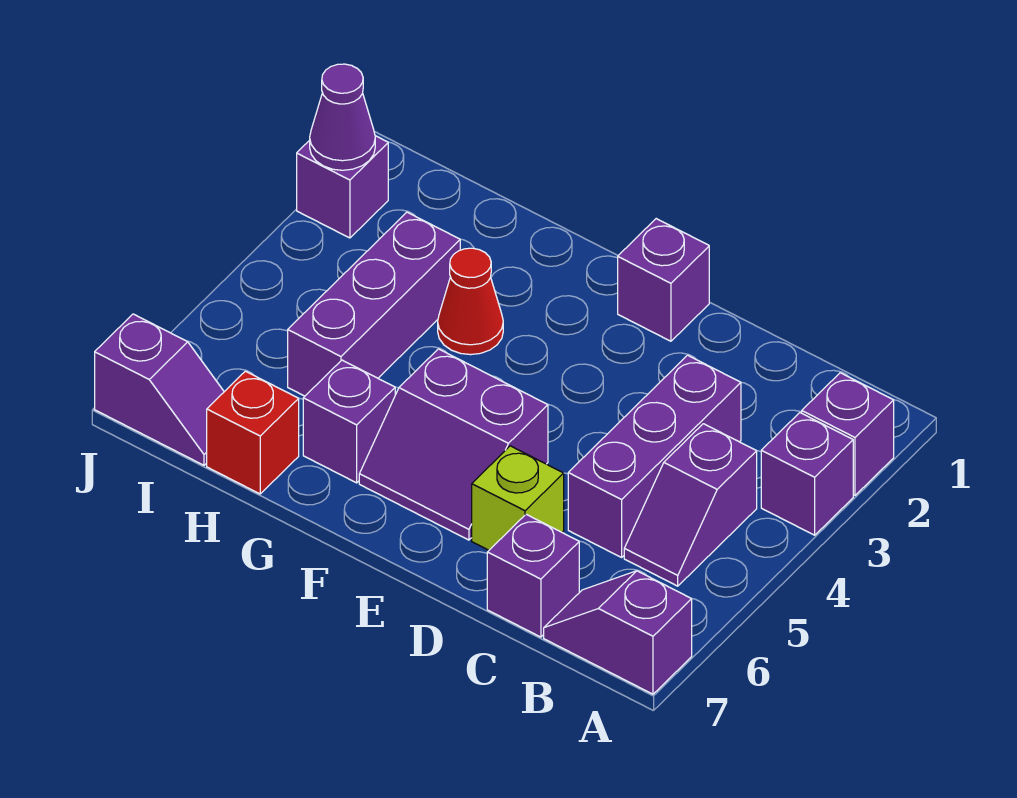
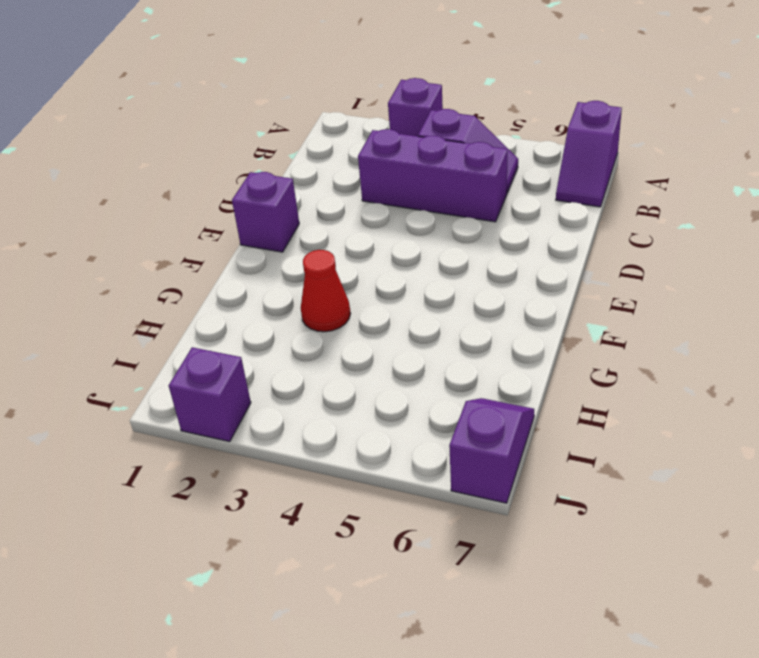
none -> purple brick A2 level 1
none -> purple brick C7 level 1
none -> lime brick D6 level 1

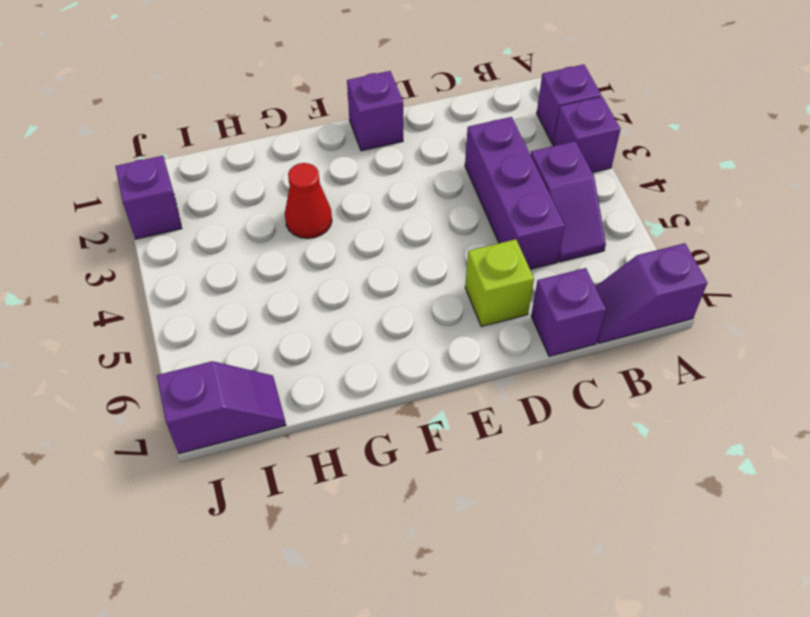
none -> purple slope E5:F6 level 1 top 5
none -> purple brick G6 level 1
none -> purple brick H3:H5 level 1

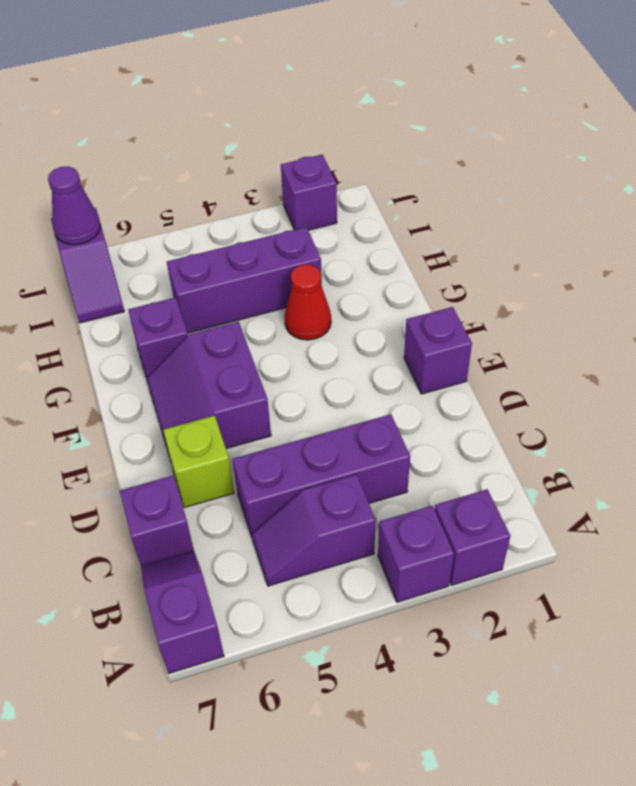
purple cone J7 level 2 -> purple cone J2 level 2
none -> red brick H7 level 1

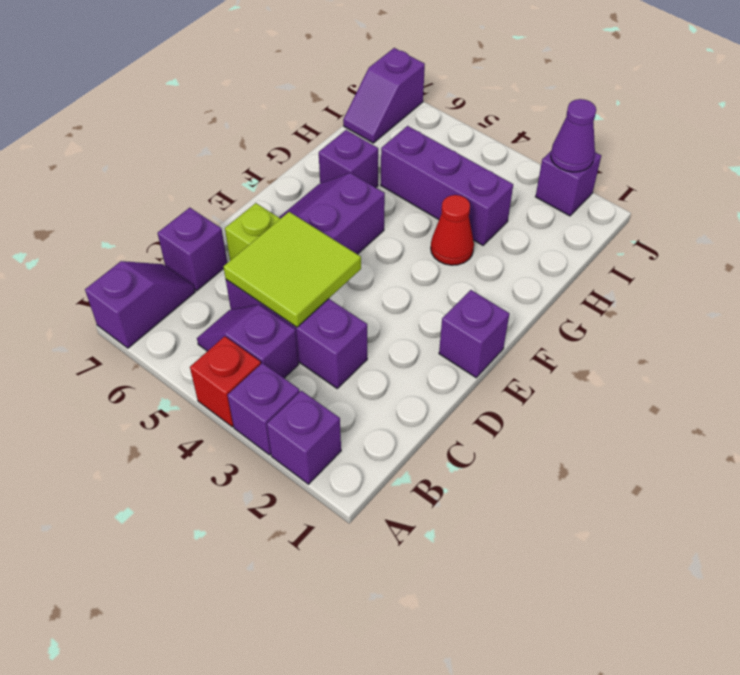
red brick A4 level 1 -> red brick H7 level 1
lime tile C4:D5 level 2 -> none

